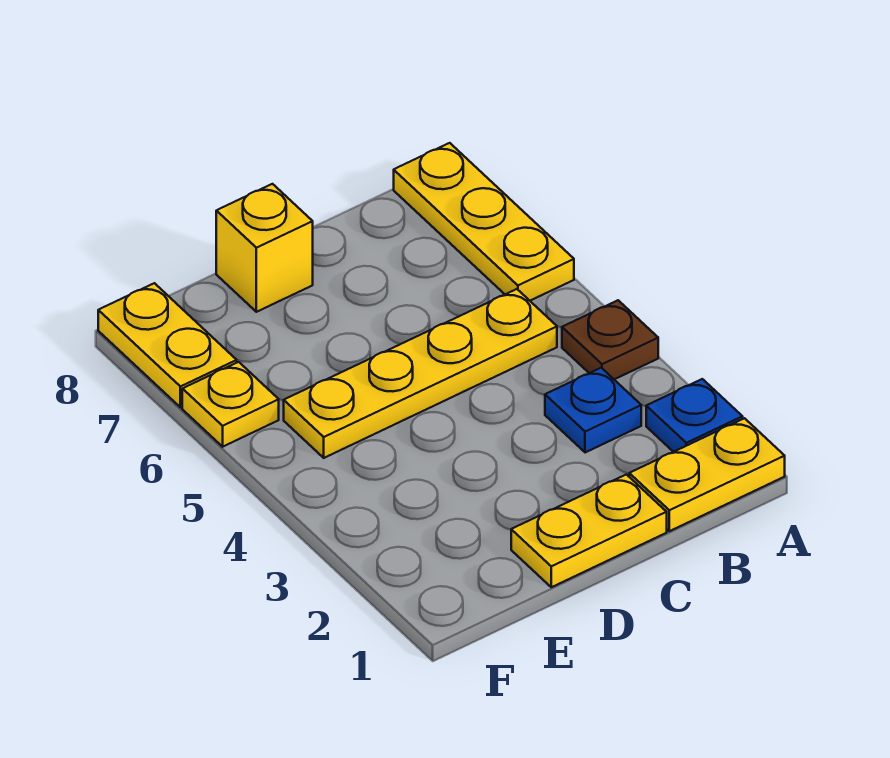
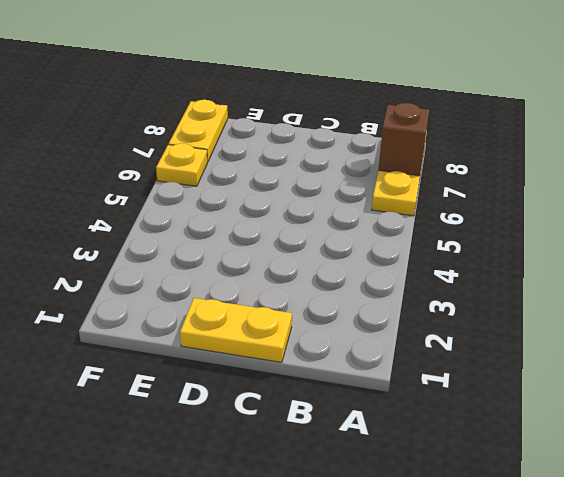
brown brick A7 level 2 -> none
none -> yellow plate A1:B1 level 1
none -> blue plate A2 level 1

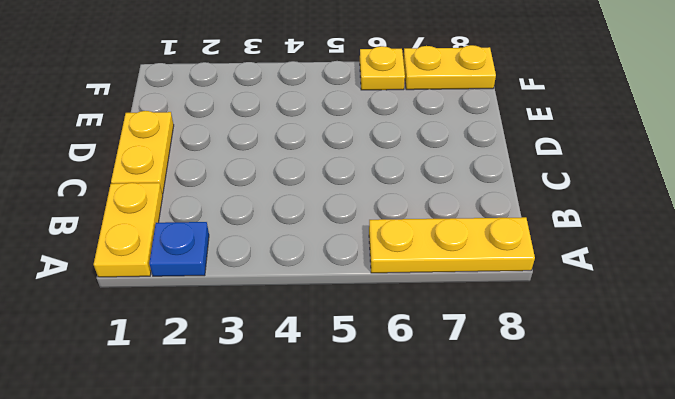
none -> brown plate A4 level 1
none -> blue plate B3 level 1

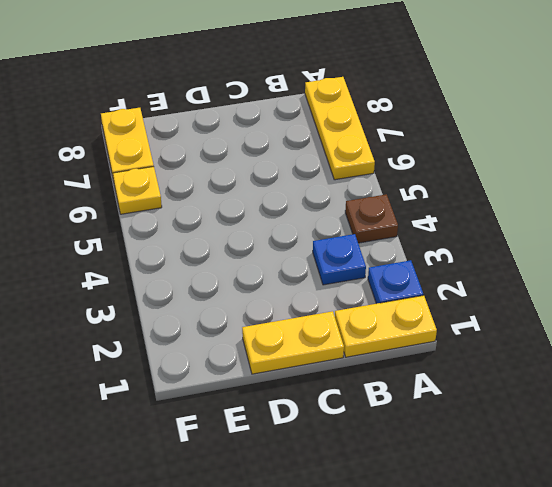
none -> yellow plate B5:E5 level 1
none -> yellow brick D8 level 1

